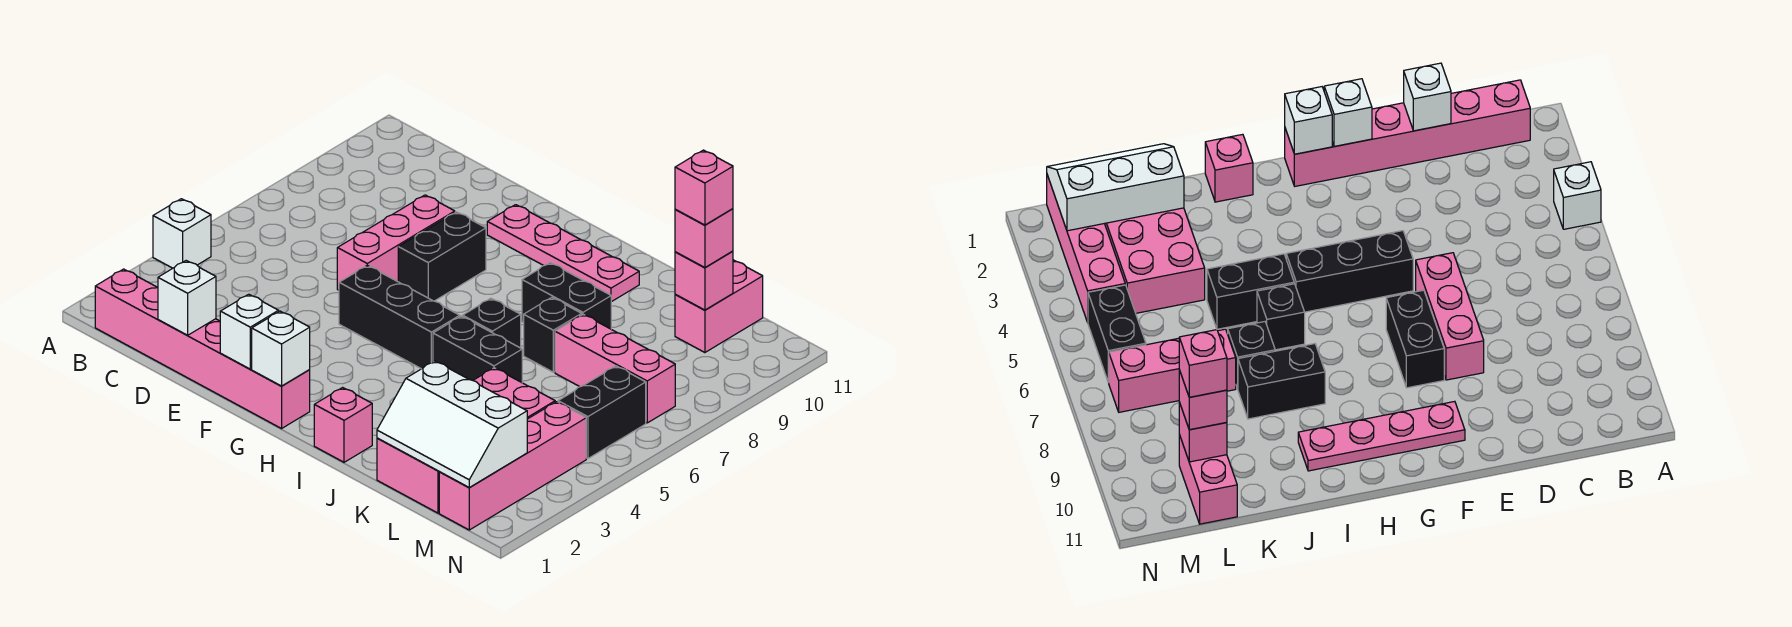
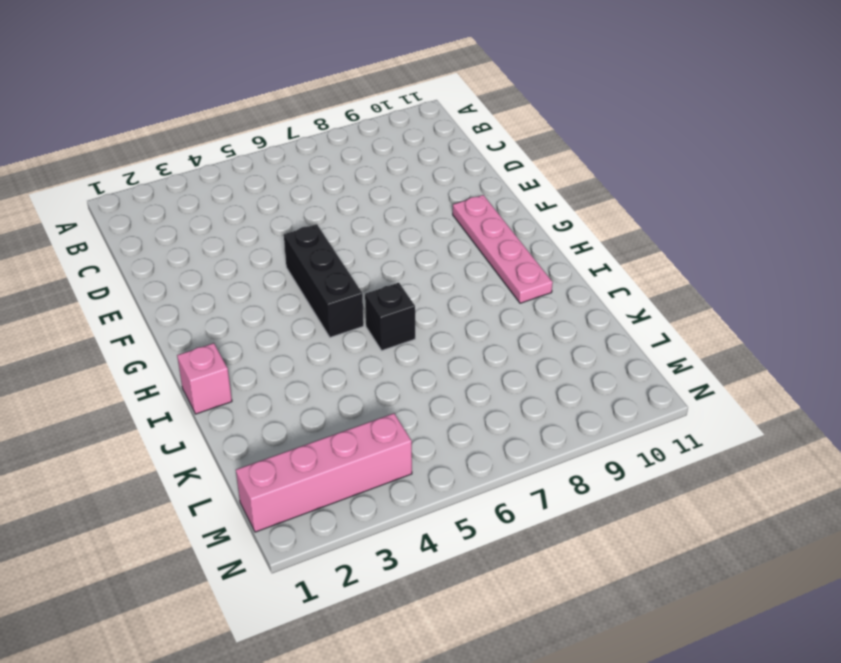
none -> white brick A4 level 1
none -> pink brick B1:G1 level 1
none -> pink brick E6:E8 level 1

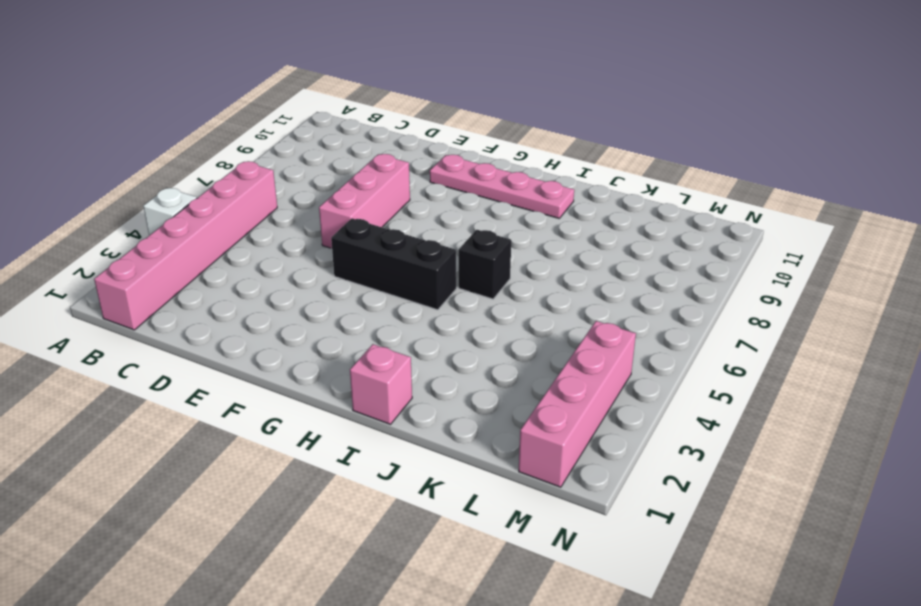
pink brick B1:B6 level 1 -> pink brick B1:G1 level 1
none -> black brick F7:F8 level 1
none -> black brick I5:J5 level 1
none -> black brick I8:J8 level 1

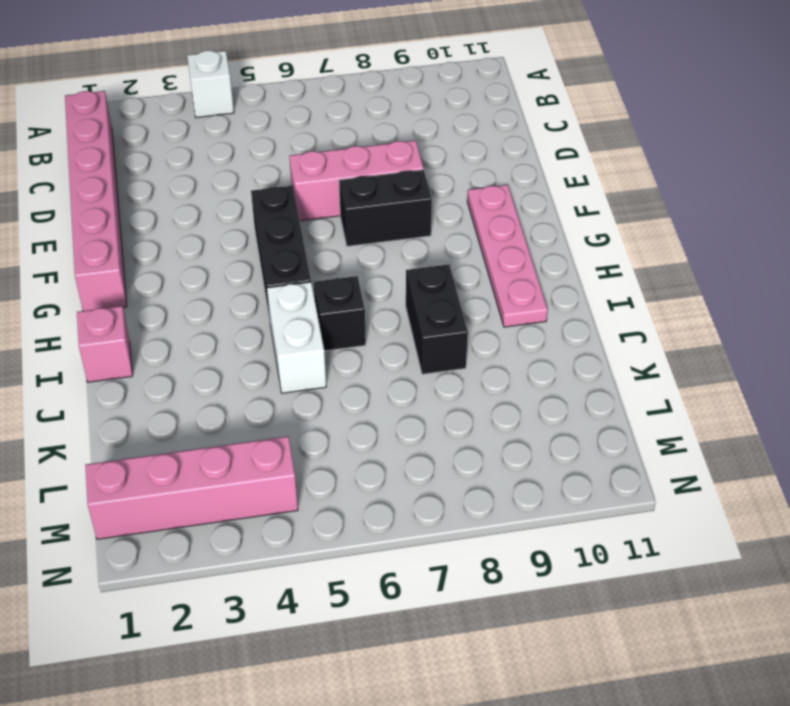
white brick I5:J5 level 1 -> black brick I5:J5 level 1
none -> black brick J7 level 1
none -> pink brick K1:L4 level 1
none -> pink brick K7:M7 level 1

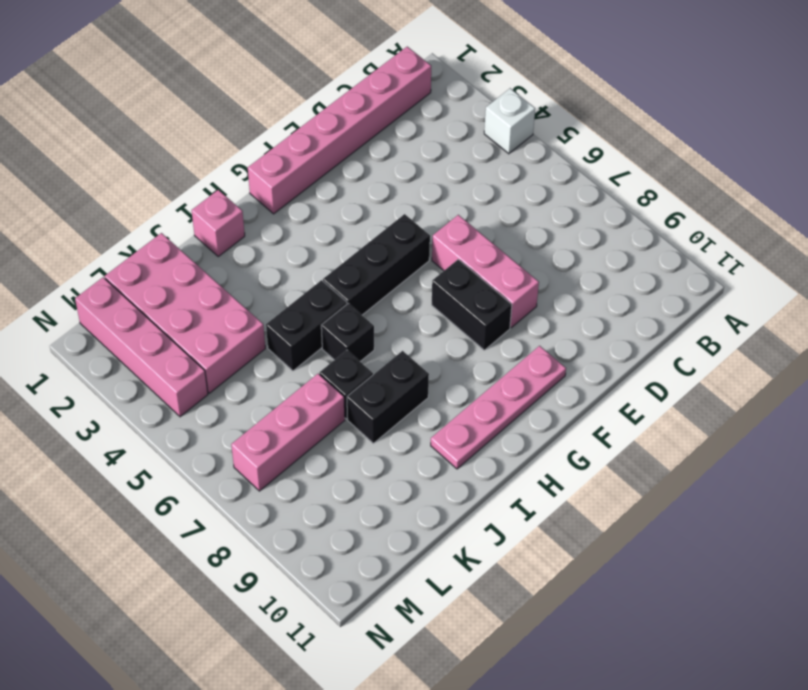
none -> pink brick L10:L11 level 1
none -> black brick M5:M6 level 1
none -> white brick D1 level 2

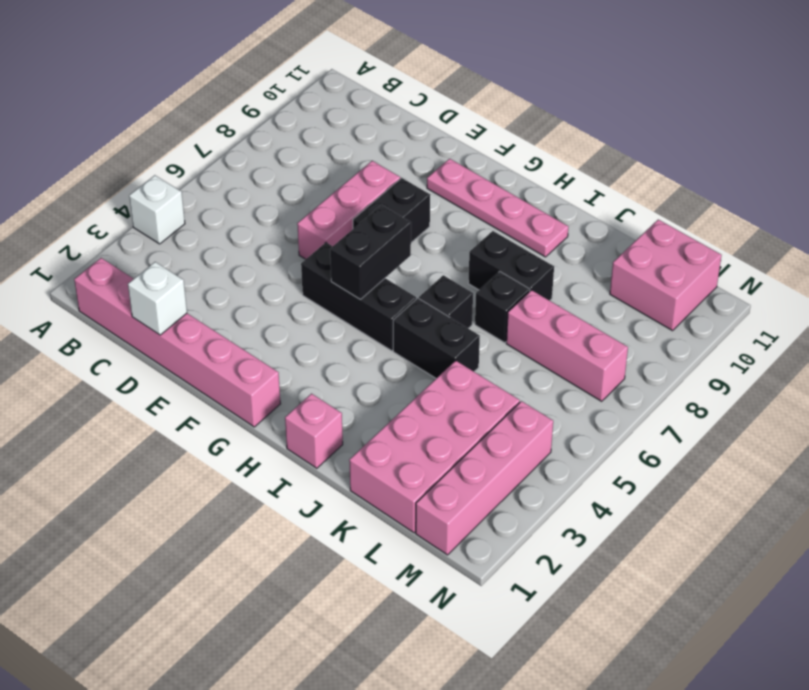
black brick G5:G6 level 2 -> black brick M5:M6 level 1
pink brick L10:M11 level 1 -> pink brick L10:L11 level 1
none -> white brick F1 level 2
none -> white brick G1 level 2
none -> white slope K1:M2 level 2 top 2

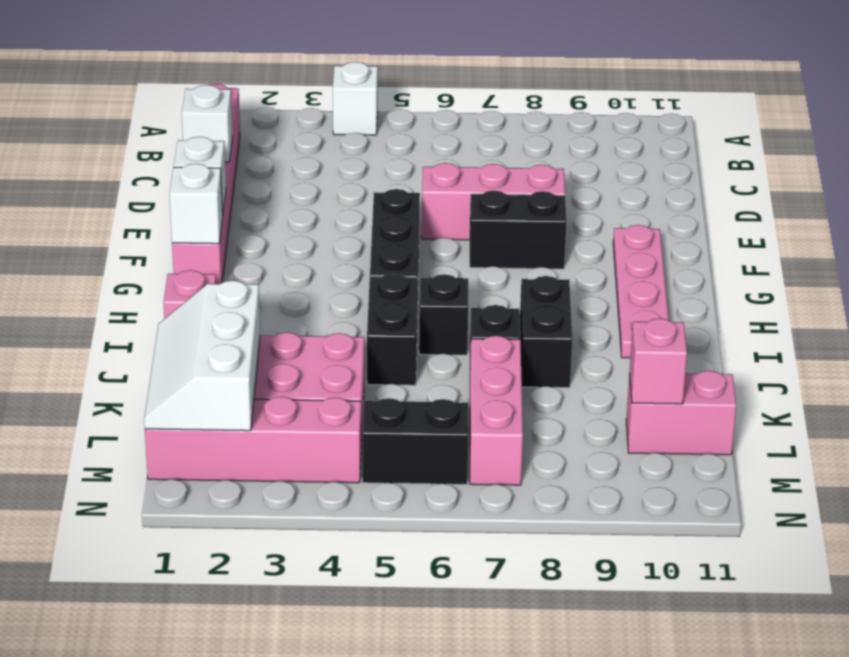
none -> pink brick L10 level 3
none -> pink brick L10 level 4

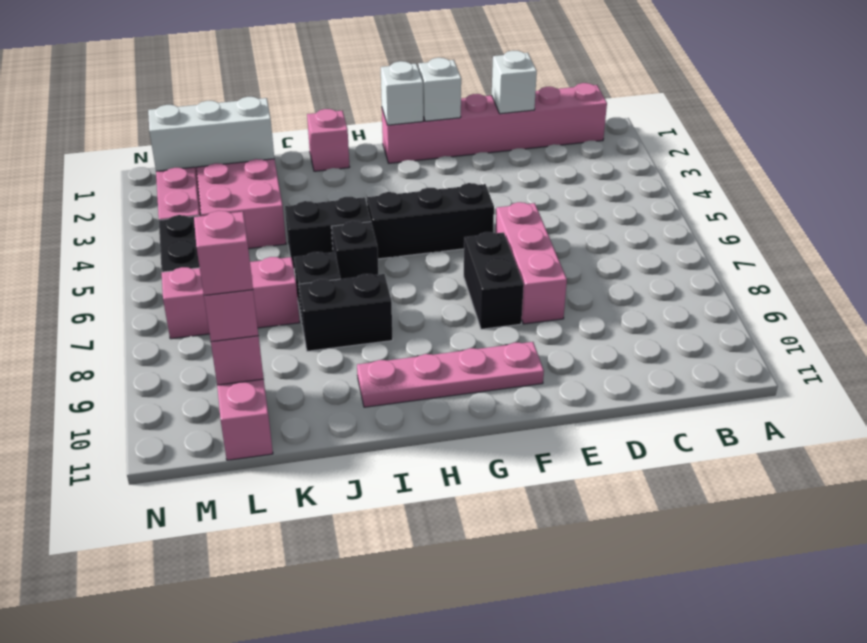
none -> white brick A4 level 1

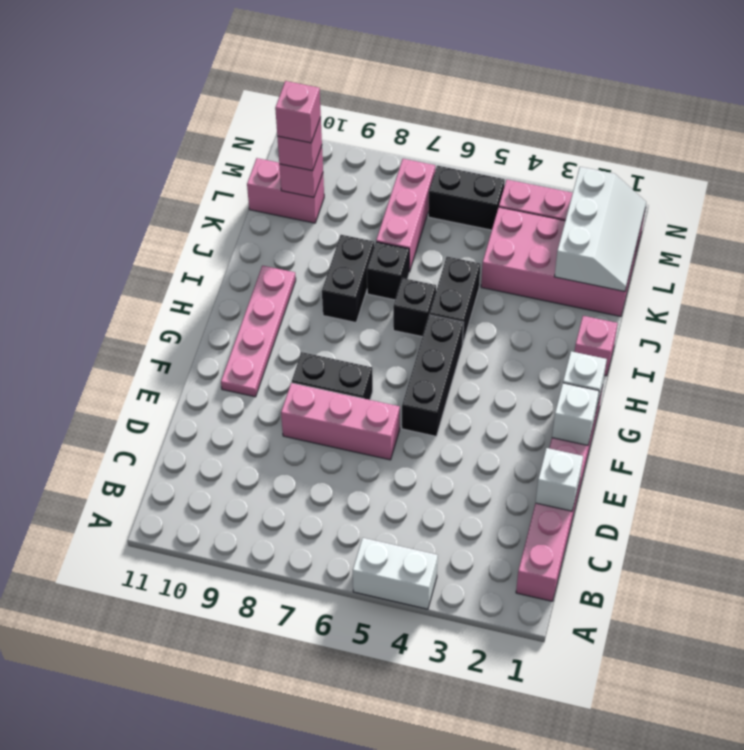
white brick A4:A5 level 1 -> white brick A4 level 1

